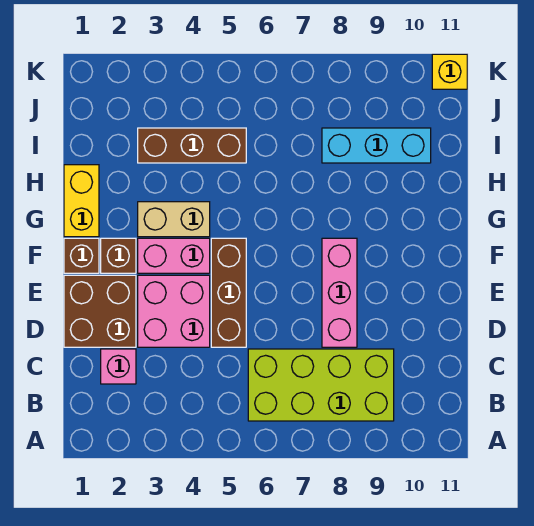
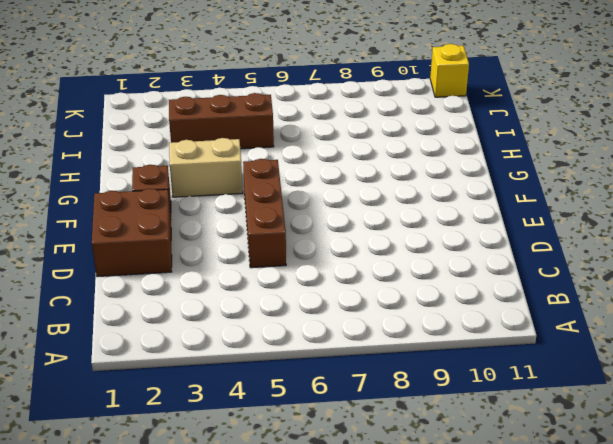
none -> lime brick B6:C9 level 1
none -> pink brick C2 level 1
none -> pink brick D3:E4 level 1

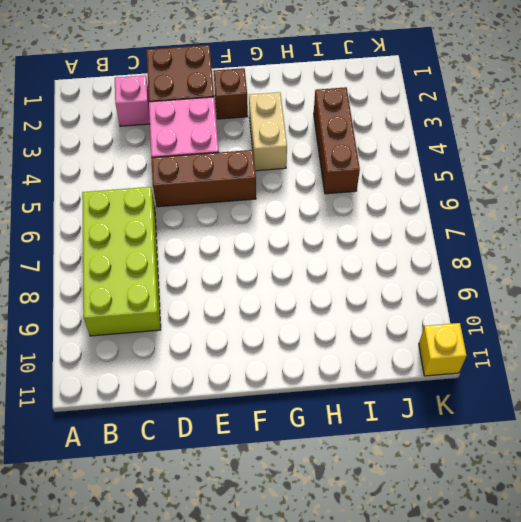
none -> pink brick D8:F8 level 1
none -> brown brick F1 level 1
none -> pink brick F3:F4 level 1

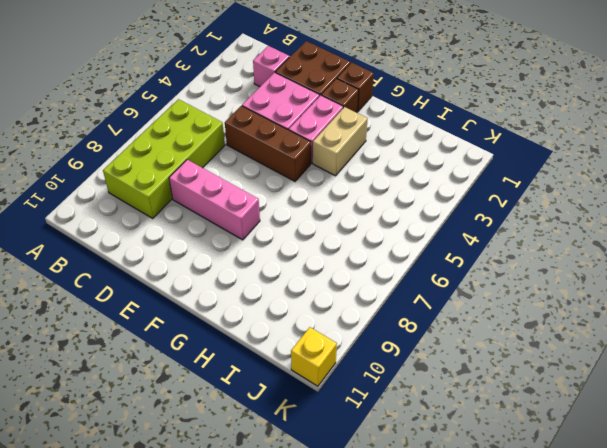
none -> yellow brick G1:H1 level 1
none -> brown brick I3:I5 level 1
none -> cyan brick I8:I10 level 1

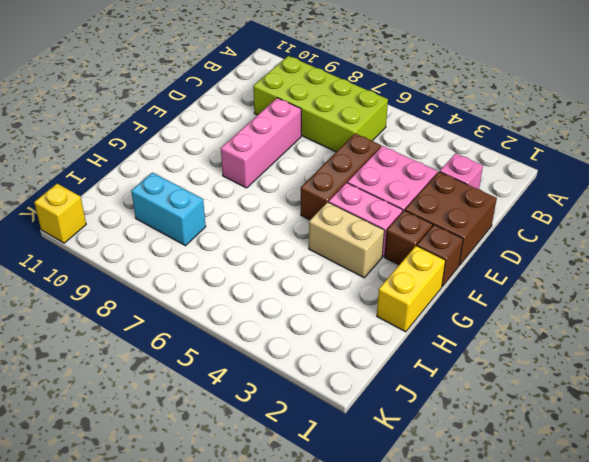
cyan brick I8:I9 level 1 -> cyan brick I8:I10 level 1
none -> brown brick I3:I5 level 1

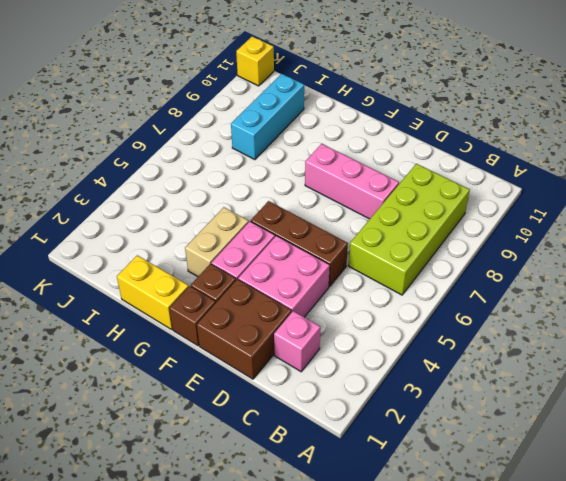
none -> brown brick I3:I5 level 1

